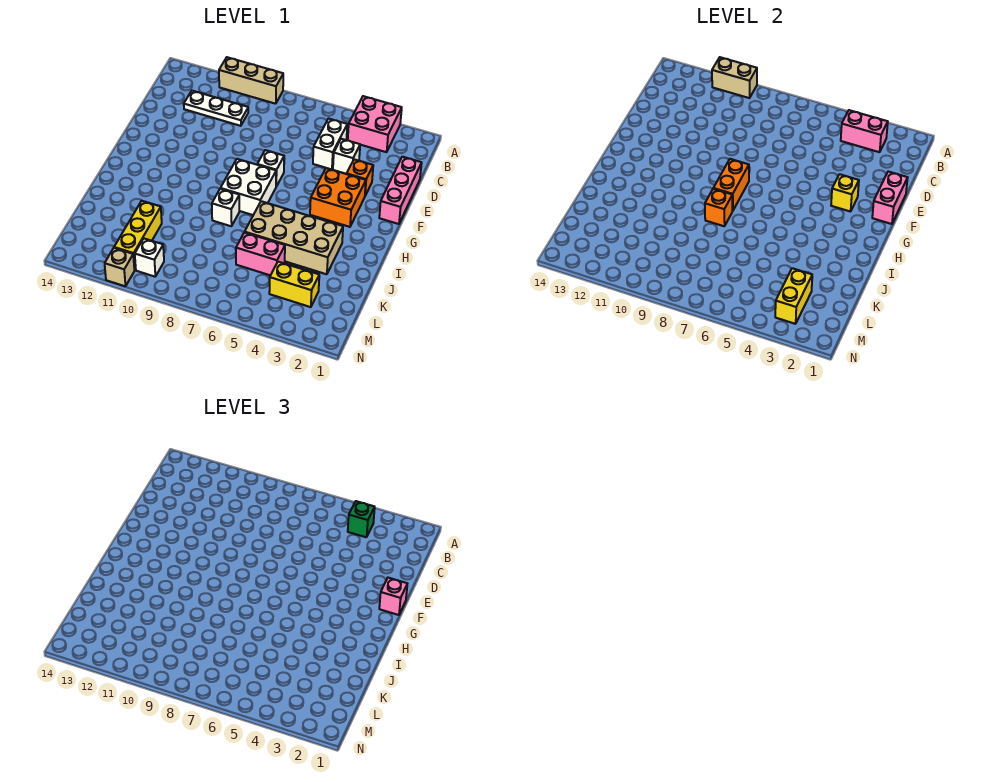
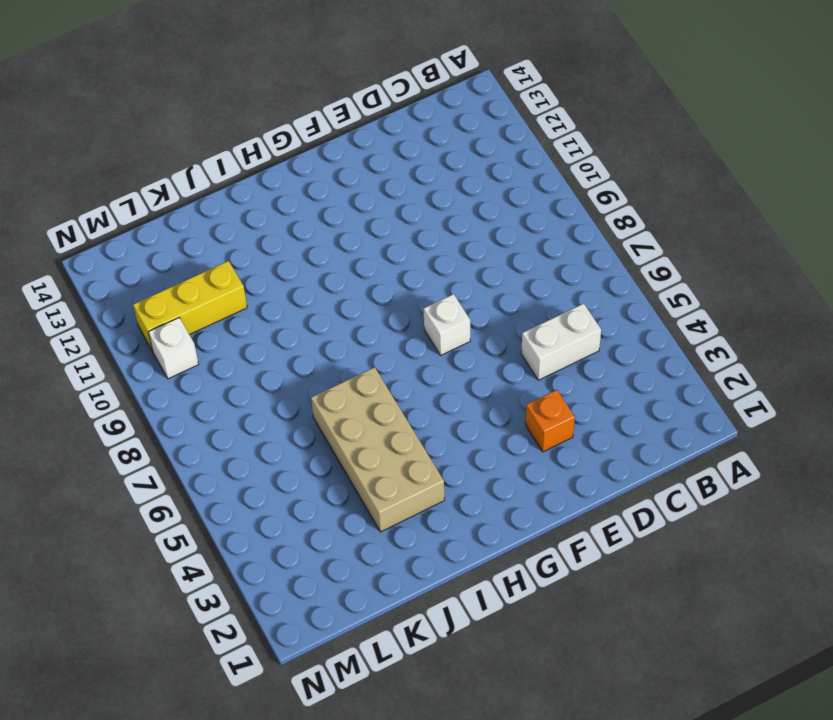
none -> pink brick A3:B4 level 1
none -> tan brick A9:A11 level 1
none -> white plate C10:C12 level 1

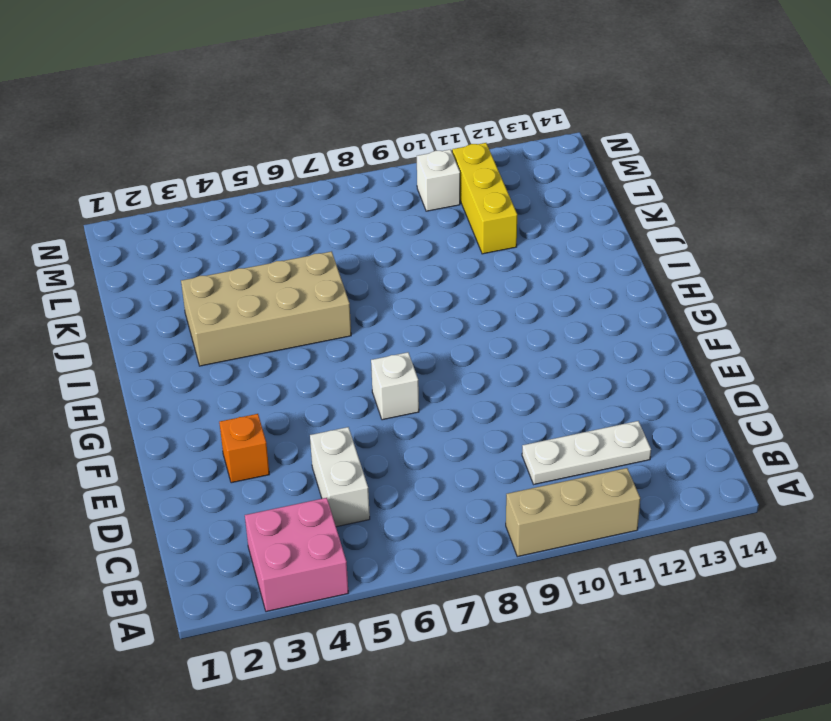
none -> pink brick D1:F1 level 1
none -> white brick D4 level 1
none -> orange brick F3:G4 level 1

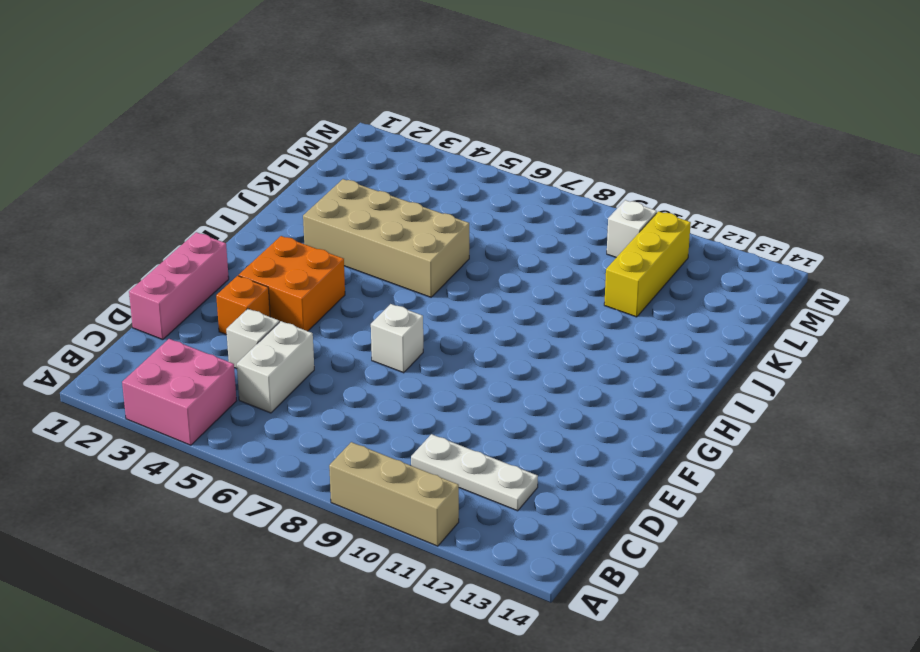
none -> white brick G7:H8 level 1
none -> white brick I8 level 1
none -> pink brick K5:K6 level 1

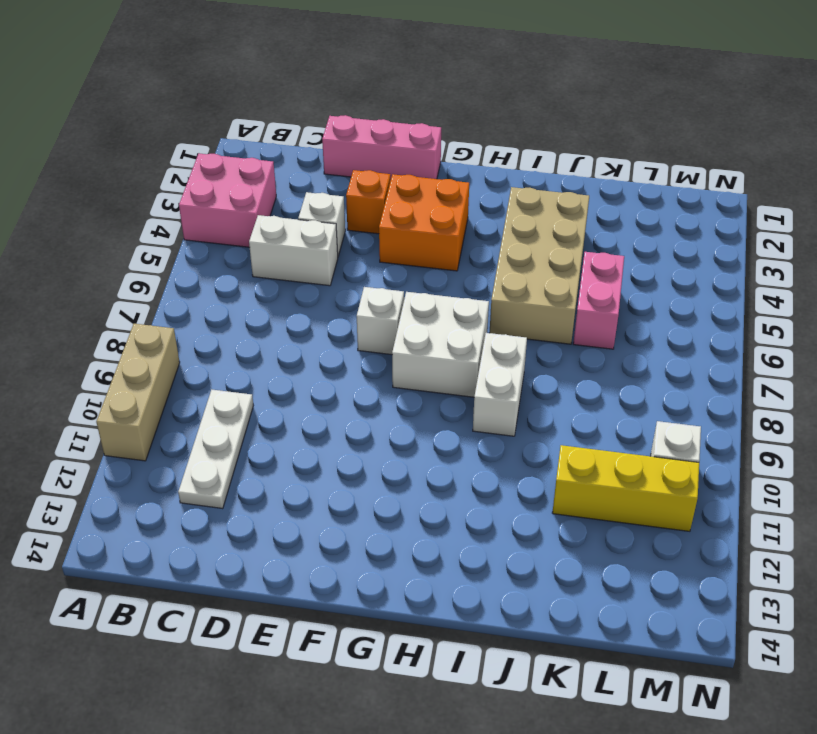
white brick I8:I9 level 1 -> white brick I8 level 1
none -> yellow brick L3:L4 level 1
none -> tan brick N11 level 1
none -> tan brick A10:A11 level 2

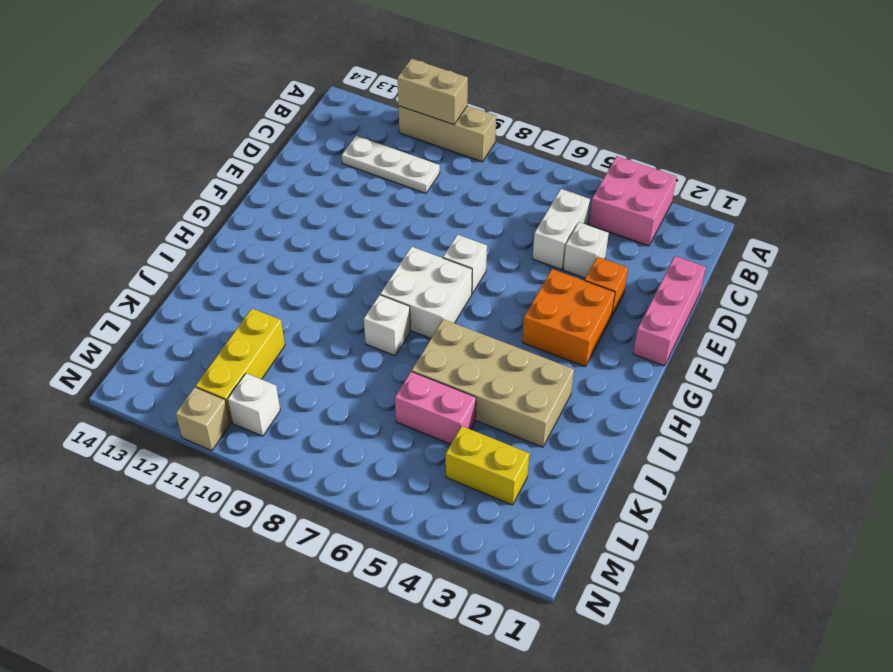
none -> pink brick B3:B4 level 2
none -> pink brick E1:F1 level 2
none -> yellow brick F3 level 2

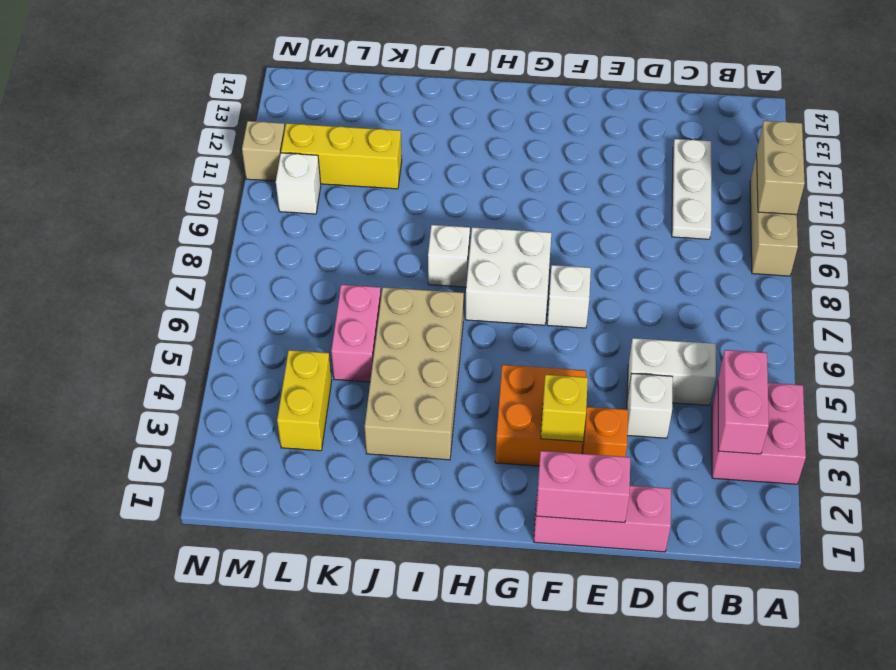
none -> orange brick G8:H8 level 2
none -> orange brick I8 level 2
none -> yellow brick L3:M3 level 2

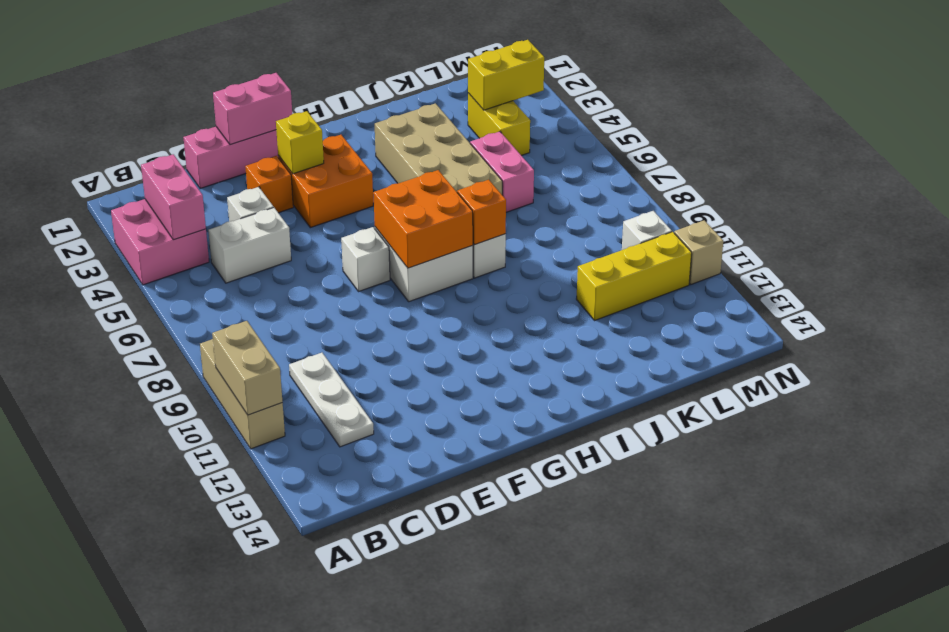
orange brick G7:H8 level 2 -> orange brick G8:H8 level 2
none -> green brick B4 level 3
none -> pink brick F1 level 3

